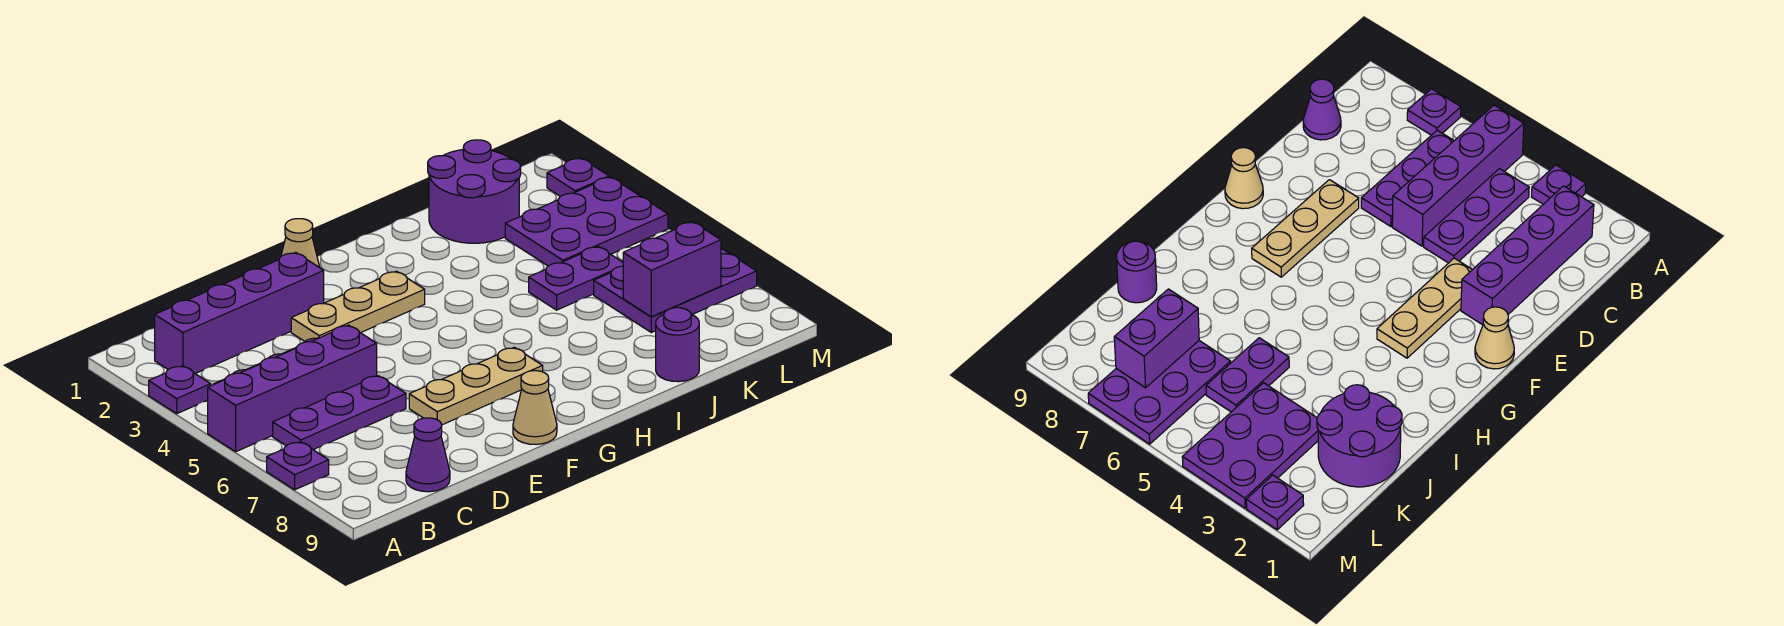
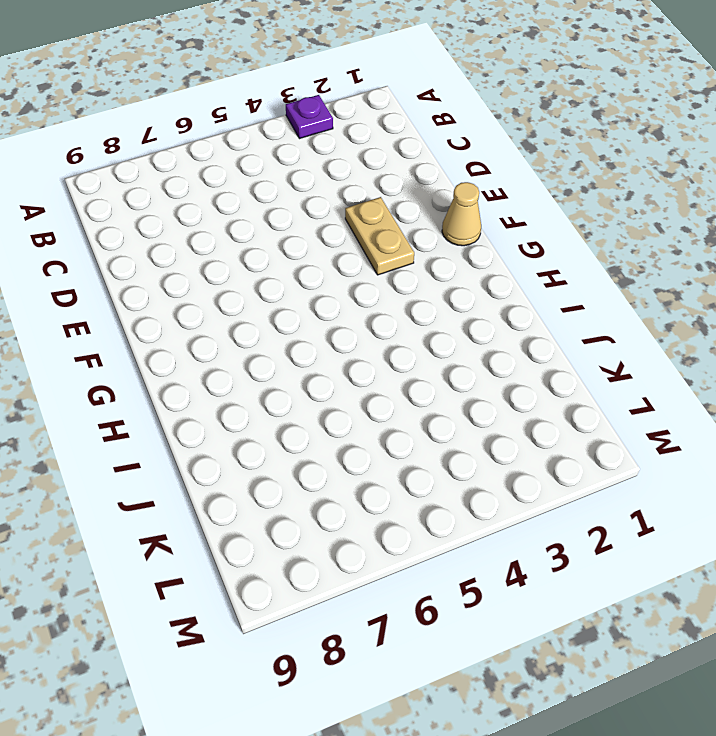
tan plate E3:F3 level 1 -> tan plate E3:G3 level 1
none -> purple brick A5:D5 level 1
none -> purple plate A7 level 1
none -> purple brick B2:E2 level 1

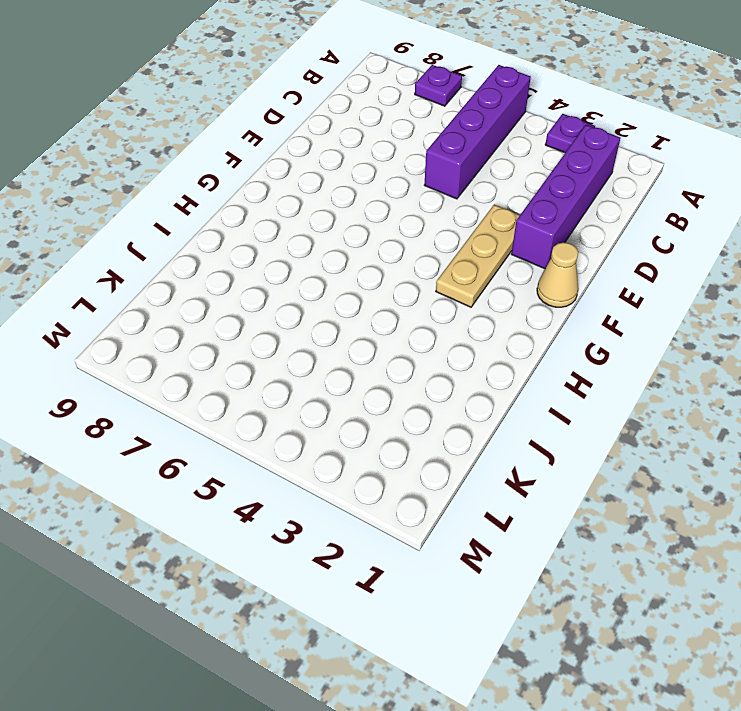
none -> purple plate B4:D4 level 1
none -> purple plate B6:D6 level 1
none -> purple cone C9 level 1

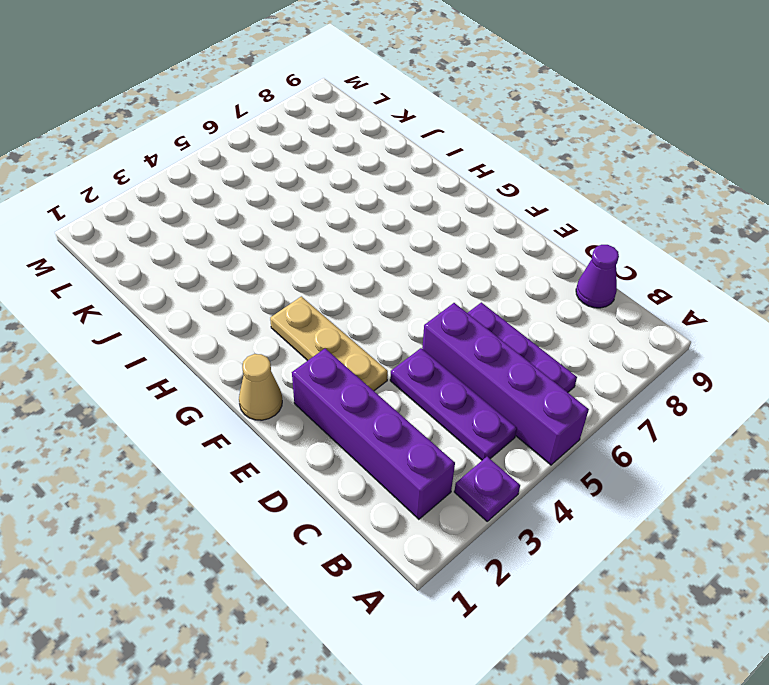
none -> purple plate A7 level 1
none -> tan plate E7:G7 level 1
none -> tan cone F9 level 1

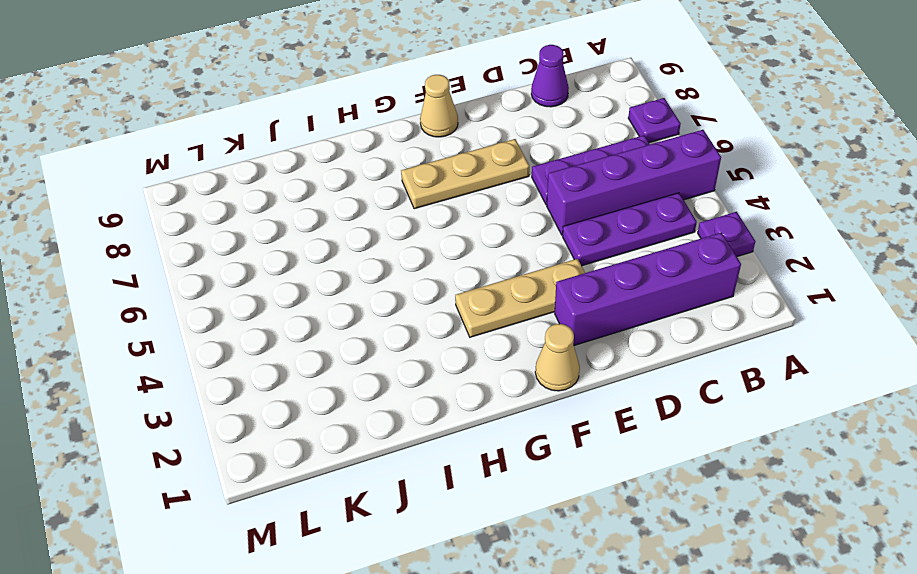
none -> purple round brick J1:K2 level 1
none -> purple plate J5:K5 level 1
none -> purple round brick J9 level 1

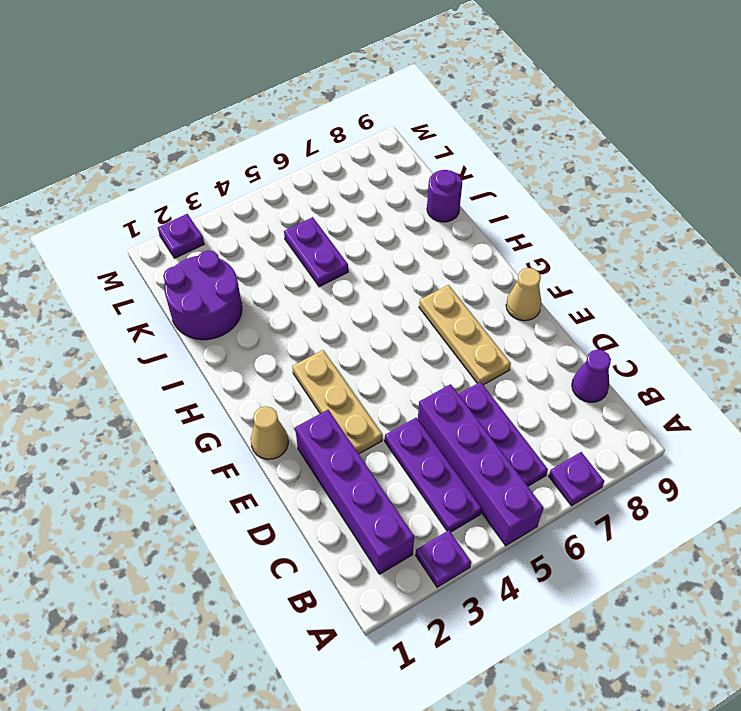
none -> purple plate K3:M4 level 1
none -> purple plate K6:M7 level 1
none -> purple brick K7:L7 level 2

